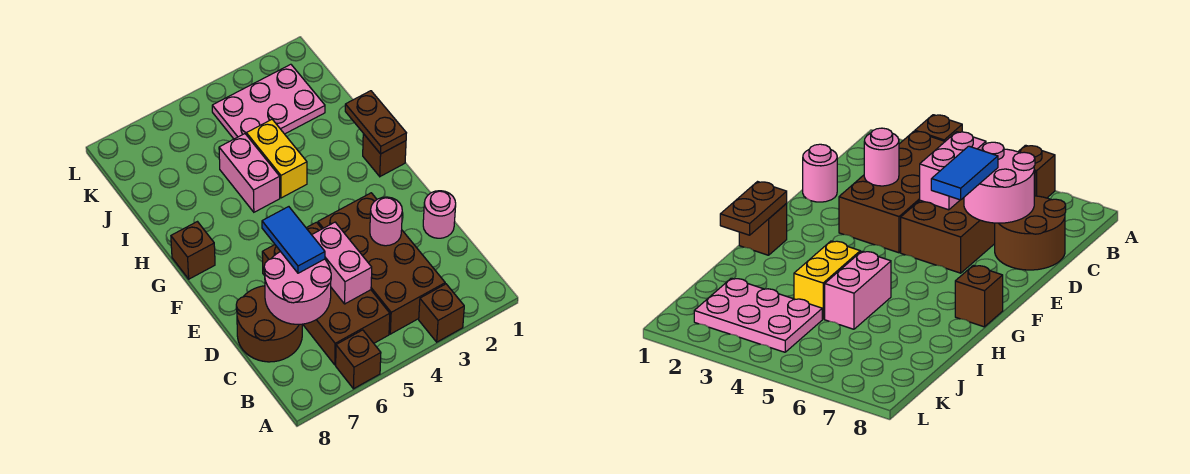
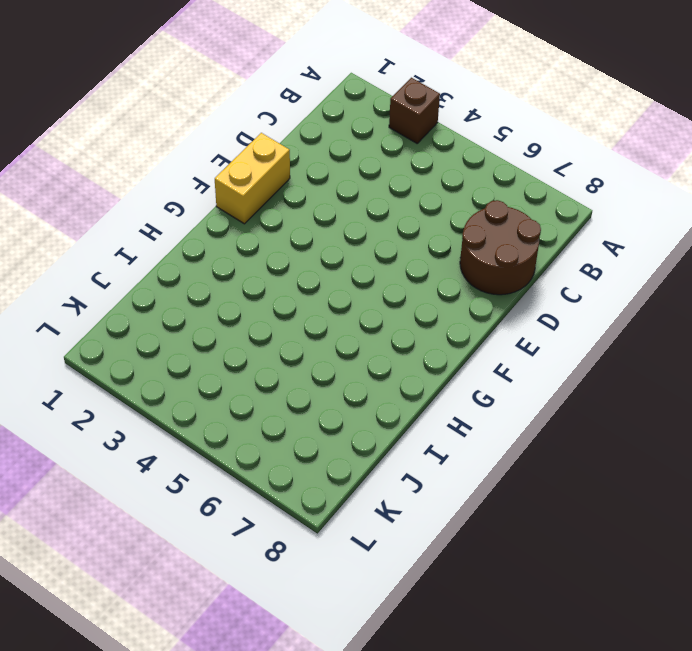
yellow brick E1:F1 level 1 -> yellow brick H4:I4 level 1
none -> brown brick A6 level 1
none -> brown brick B3:E4 level 1
none -> brown brick B5:E6 level 1

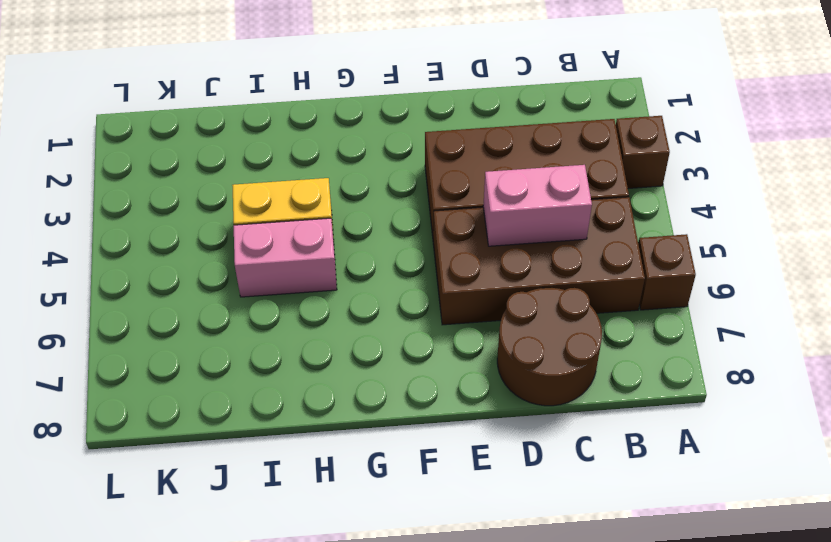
none -> pink round brick D1 level 1
none -> brown brick G1 level 1
none -> brown brick G8 level 1

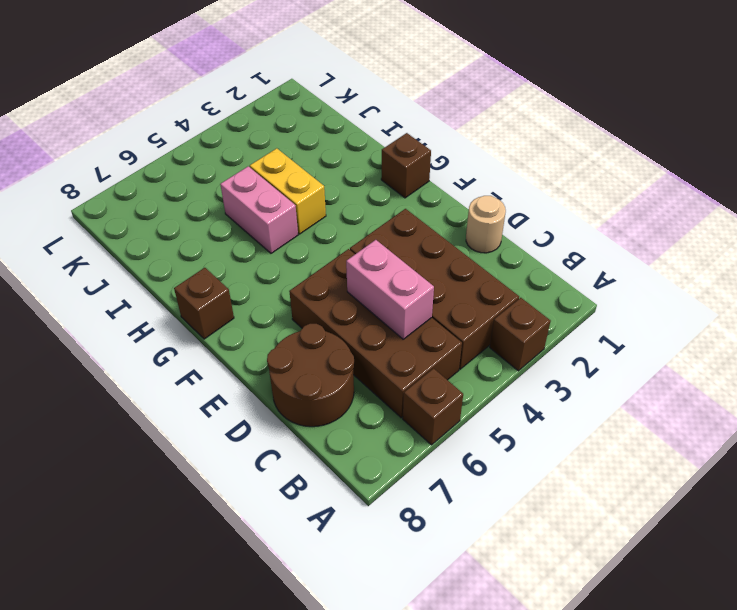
tan round brick D1 level 1 -> pink round brick D1 level 1
none -> pink plate J2:K4 level 1
none -> pink round brick C6:D7 level 2
none -> pink round brick D3 level 2

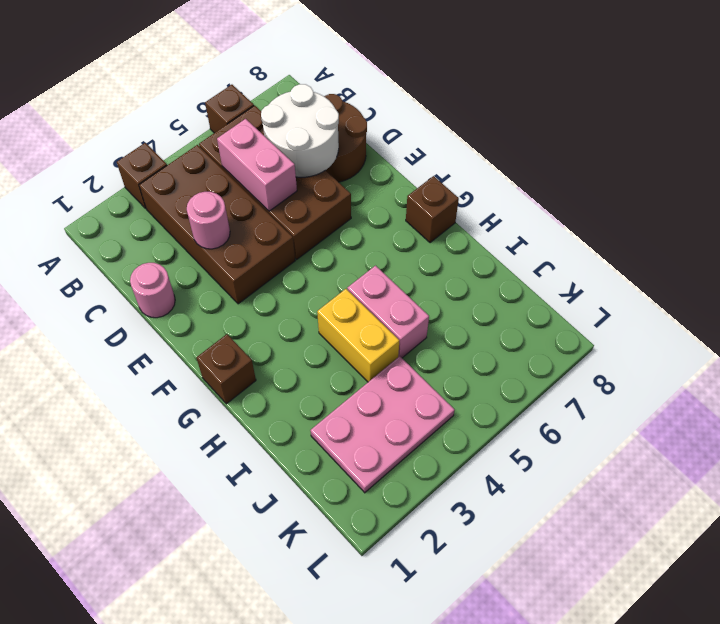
white round brick C6:D7 level 2 -> pink round brick C6:D7 level 2
none -> brown plate G1:H1 level 2
none -> blue tile D6:E6 level 3

